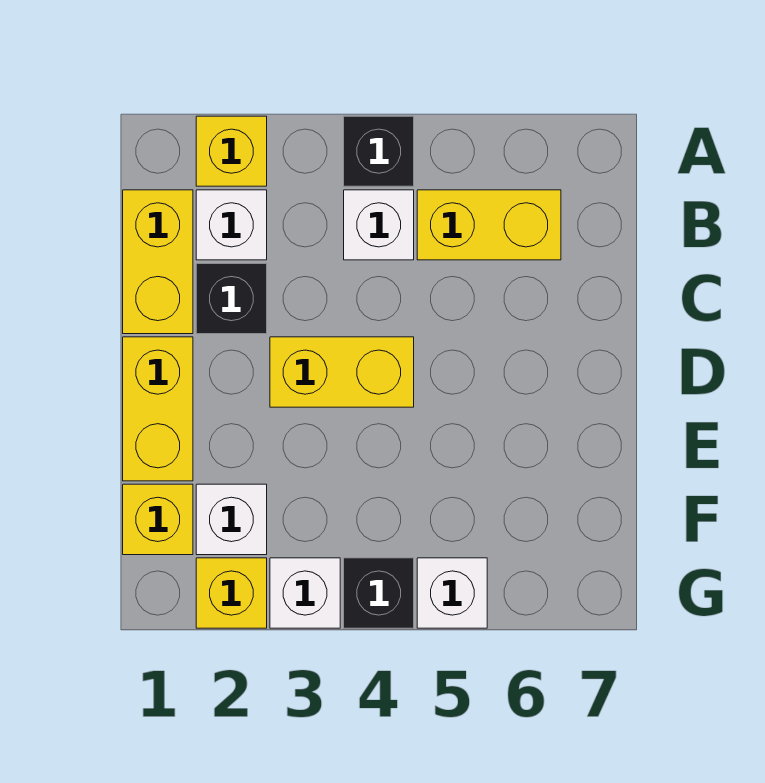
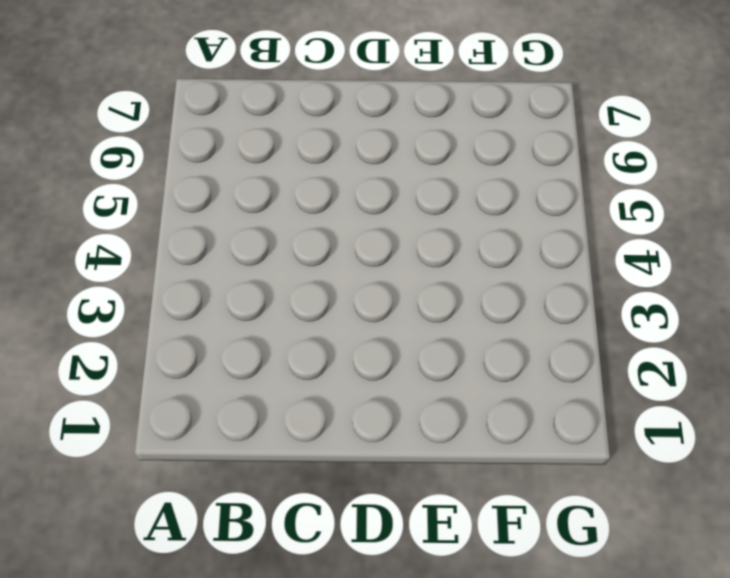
none -> yellow brick A2 level 1
none -> black brick A4 level 1
none -> yellow brick B1:C1 level 1

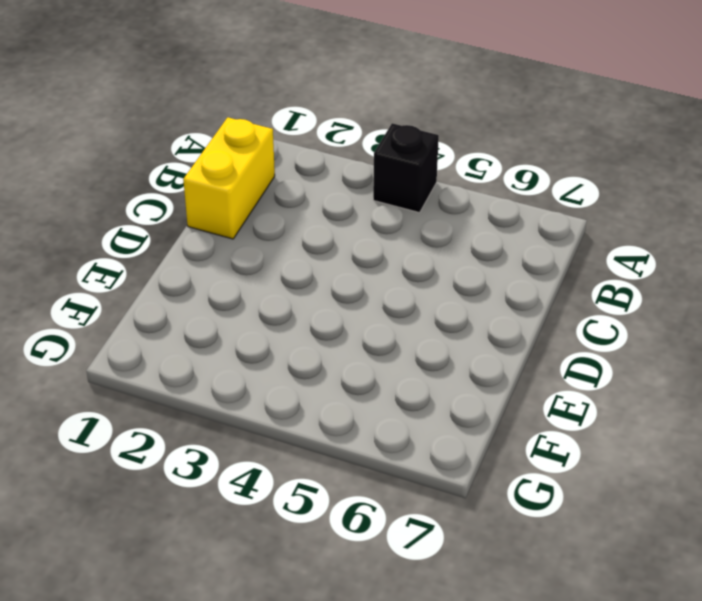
none -> yellow brick A2 level 1
none -> white brick B2 level 1
none -> white brick B4 level 1

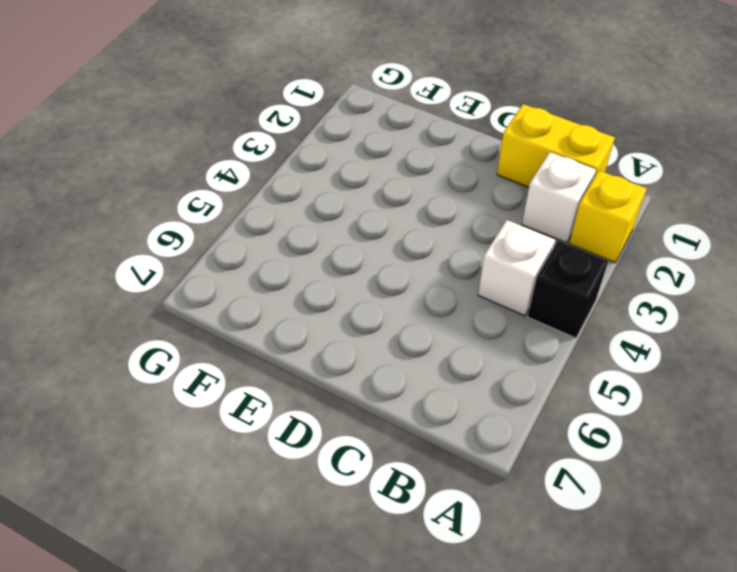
none -> yellow brick B5:B6 level 1
none -> black brick C2 level 1
none -> yellow brick D1:E1 level 1

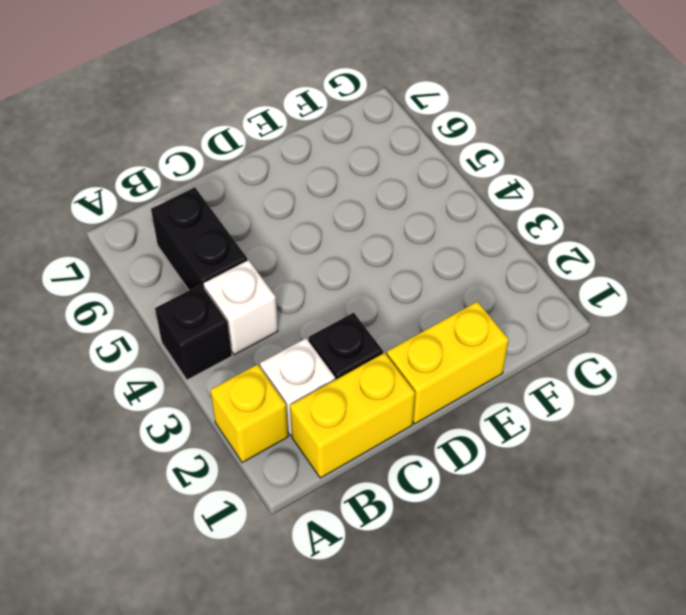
black brick B5:B6 level 1 -> yellow brick B5:B6 level 1
none -> yellow brick D3:D4 level 1
none -> yellow brick F1 level 1
none -> white brick F2 level 1

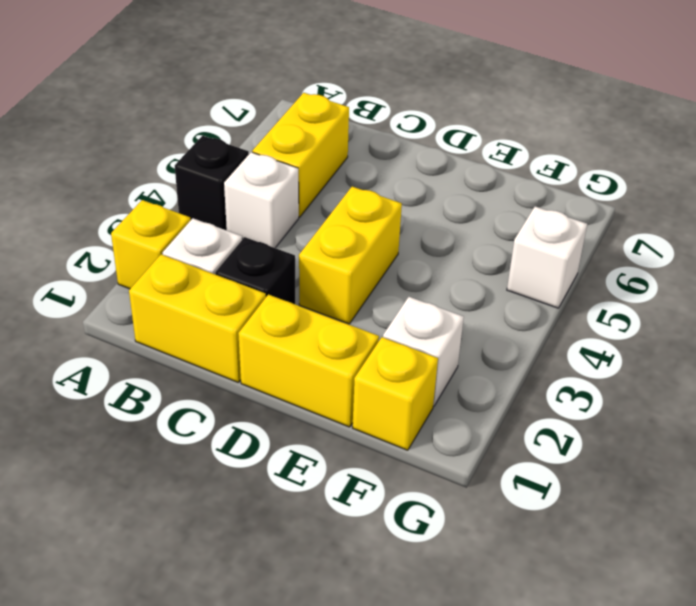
none -> yellow brick G2 level 1
none -> white brick G3 level 1
none -> black brick G4 level 1

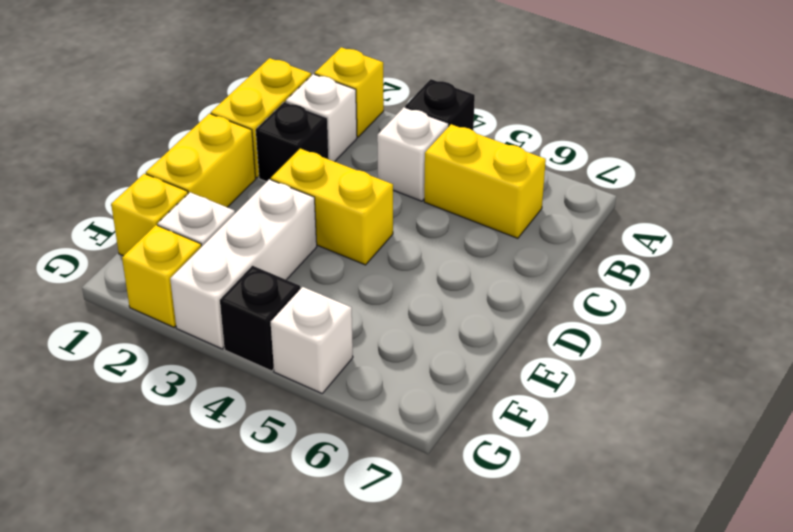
white brick E3:G3 level 1 -> white brick G3 level 1

